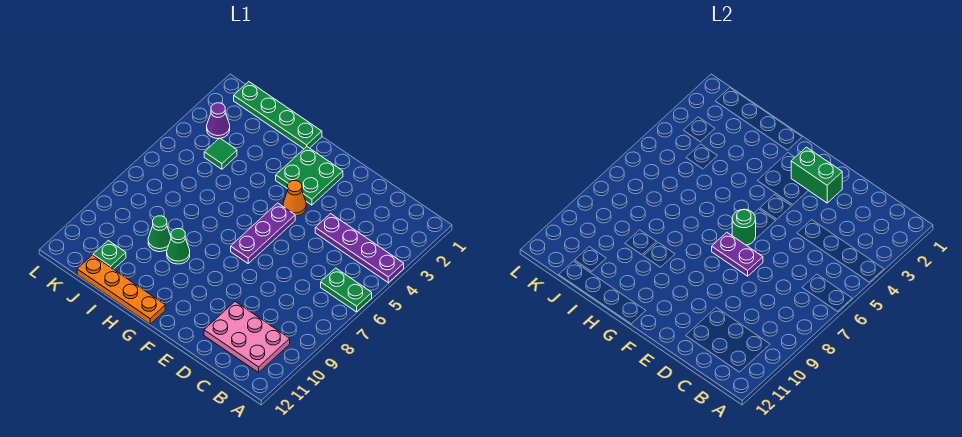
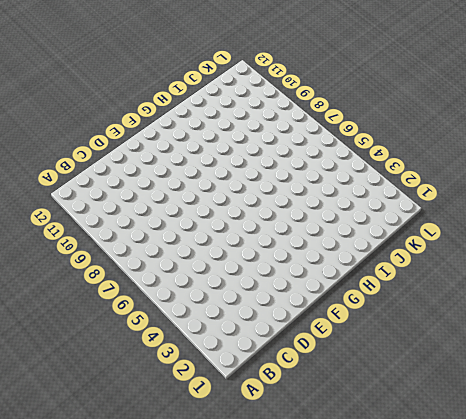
none -> purple plate A4:D4 level 1
none -> green plate A6:B6 level 1
none -> pink plate B10:D11 level 1

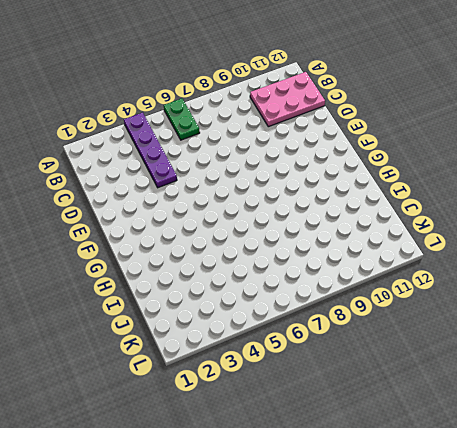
pink plate B10:C12 level 1 -> pink plate B10:D11 level 1
none -> green plate F2:G3 level 1
none -> orange cone F4 level 1
none -> purple plate F5:F7 level 1

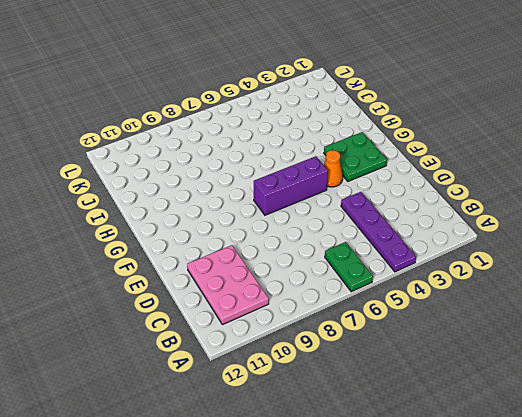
purple brick F5:F7 level 1 -> purple plate F5:F7 level 1
none -> orange plate G12:J12 level 1
none -> green plate H1:K1 level 1
none -> green cone H9 level 1

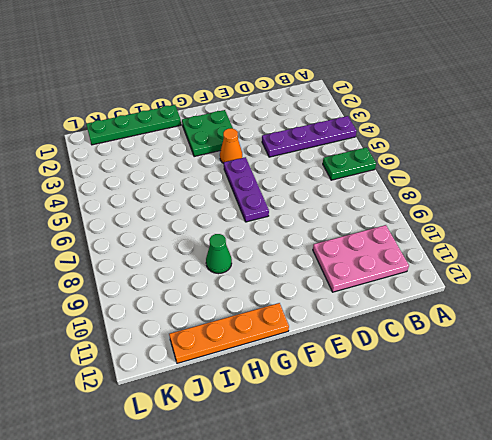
none -> green cone I9 level 1
none -> green tile J4 level 1
none -> green plate J11 level 1

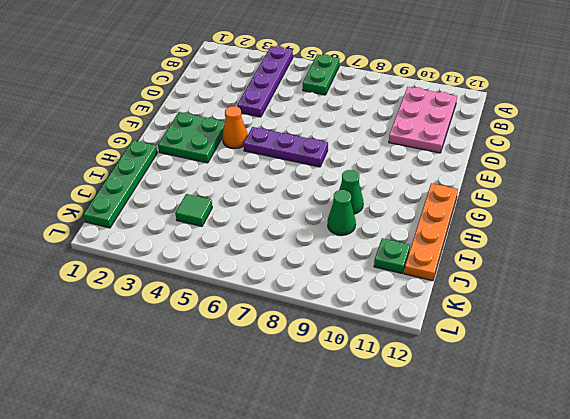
none -> purple cone K3 level 1
none -> green brick E2:F2 level 2
none -> purple plate E7:F7 level 2

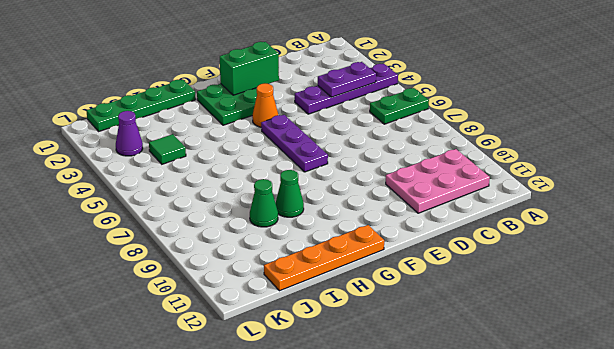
purple plate B4:C4 level 2 -> purple plate E7:F7 level 2
none -> green plate J11 level 1
none -> green round brick F6 level 2

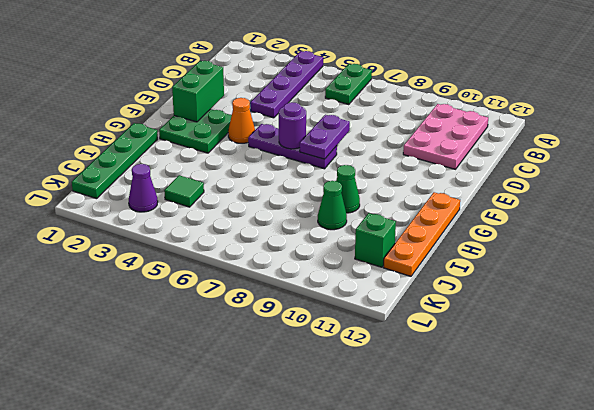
purple round brick F6 level 2 -> green round brick F6 level 2
green brick J11 level 1 -> green plate J11 level 1

